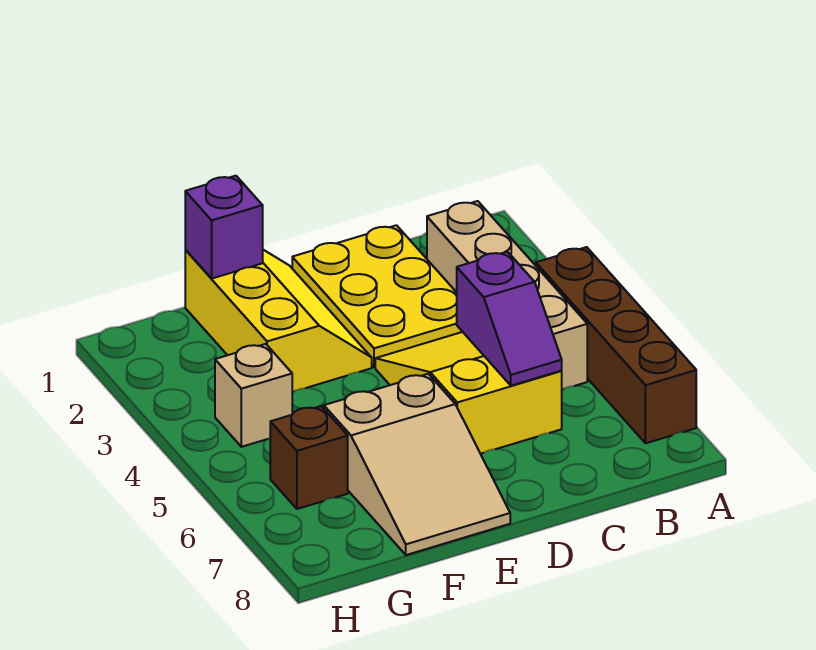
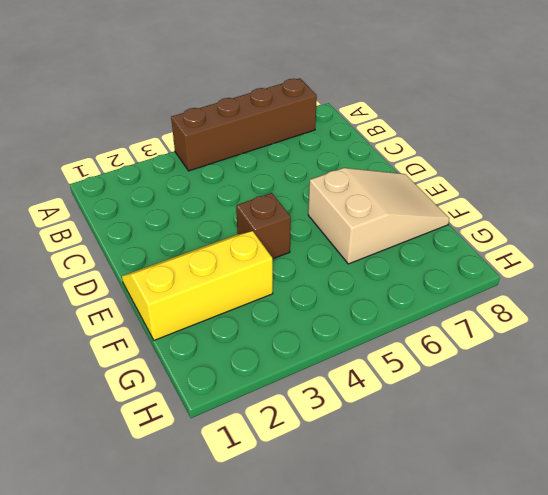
brown brick E4 level 1 -> brown brick G6 level 1
none -> tan brick B2:B5 level 1
none -> yellow plate C1:D3 level 1

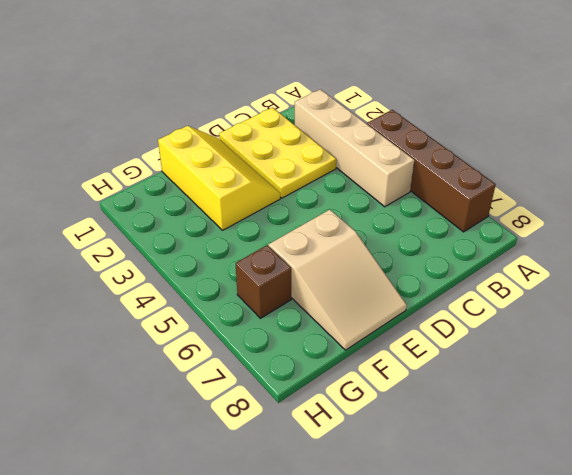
none -> yellow slope C4:D6 level 1 top 6
none -> tan brick G4 level 1

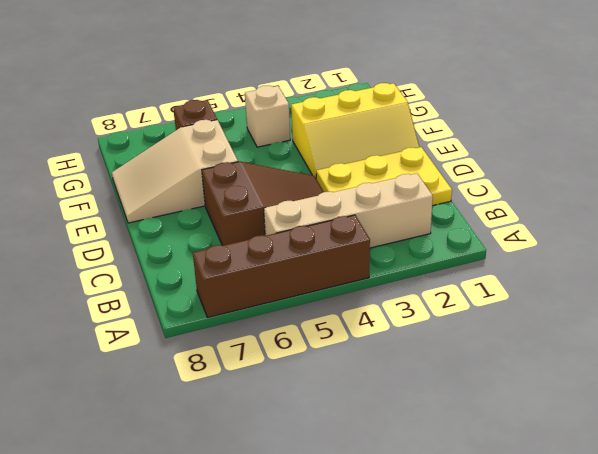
brown slope C4:D6 level 1 top 6 -> yellow slope C4:D6 level 1 top 6
none -> purple slope C5:C6 level 2 top 5
none -> purple brick F1 level 2

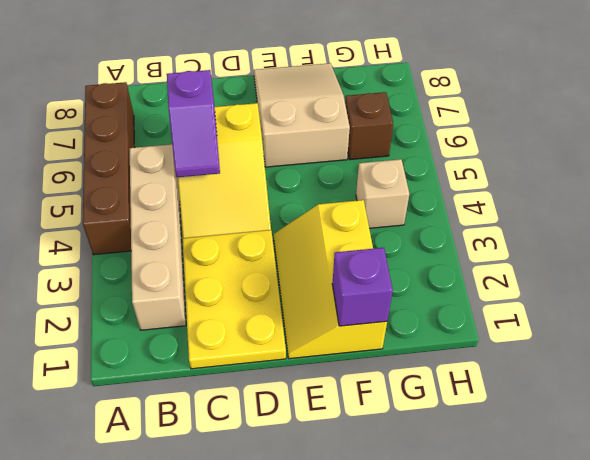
purple slope C5:C6 level 2 top 6 -> purple slope C5:C6 level 2 top 5

